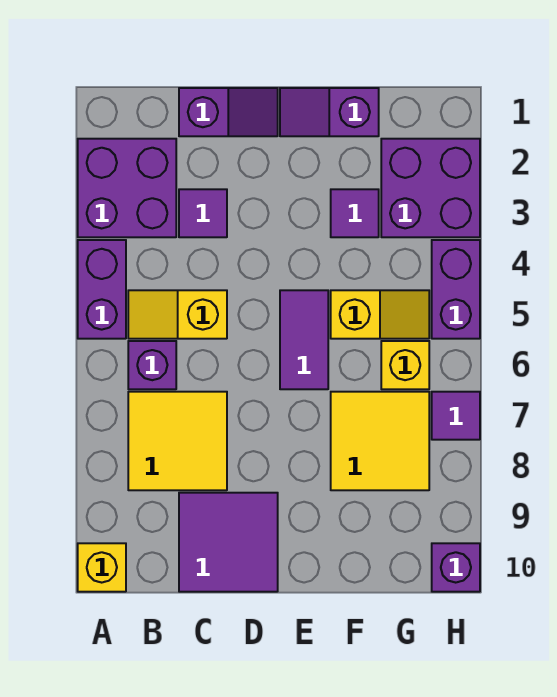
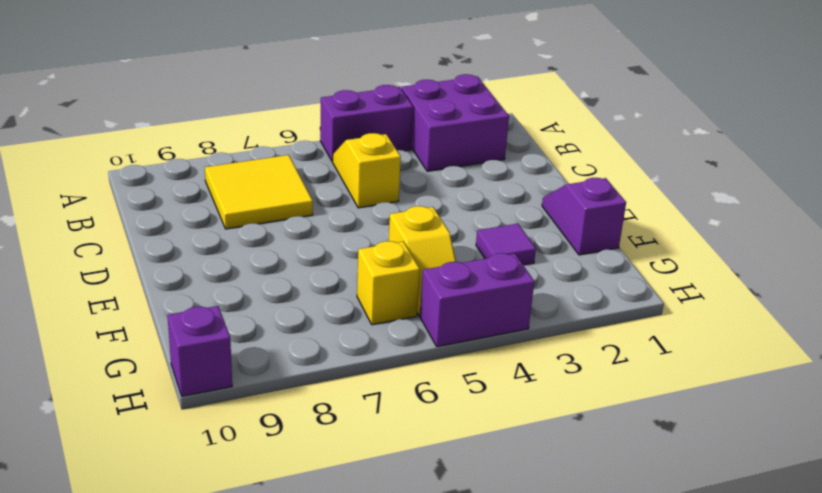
none -> yellow brick A10 level 1
none -> purple brick B6 level 1
none -> purple slope C1:D1 level 1 top C

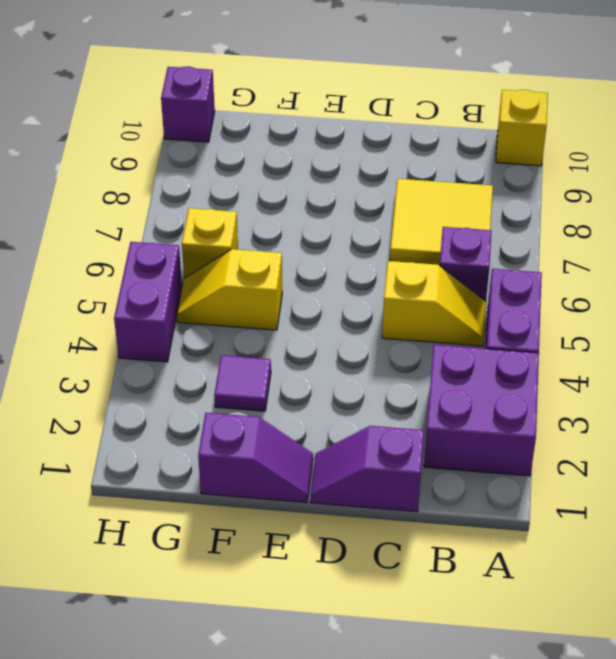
none -> purple tile C3 level 1
none -> purple tile C9:D10 level 1
none -> purple tile E5:E6 level 1

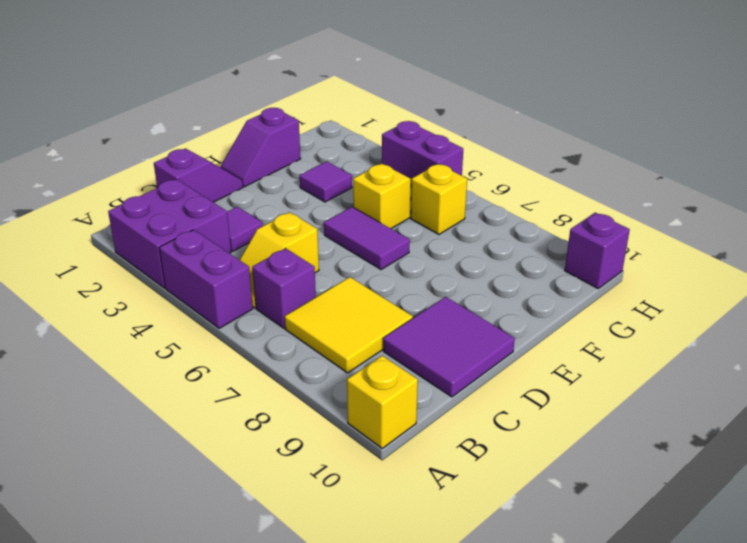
none -> yellow tile F7:G8 level 1
none -> purple brick G2:H3 level 1
none -> purple tile H7 level 1

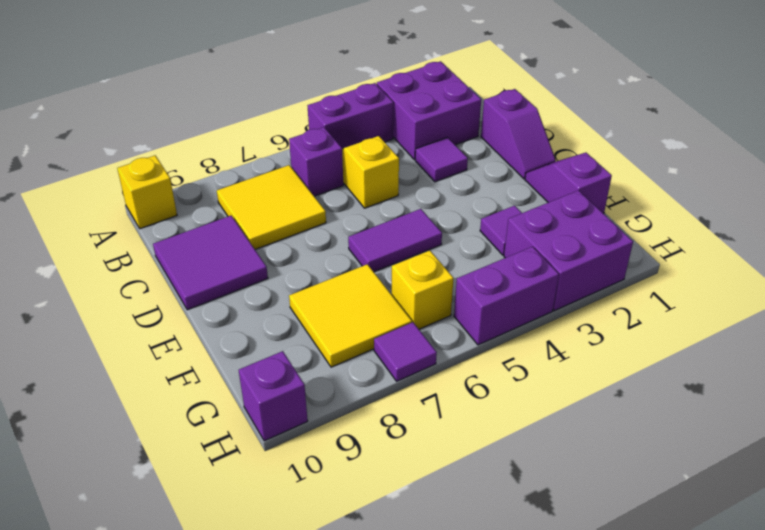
none -> yellow slope F5:G5 level 1 top F

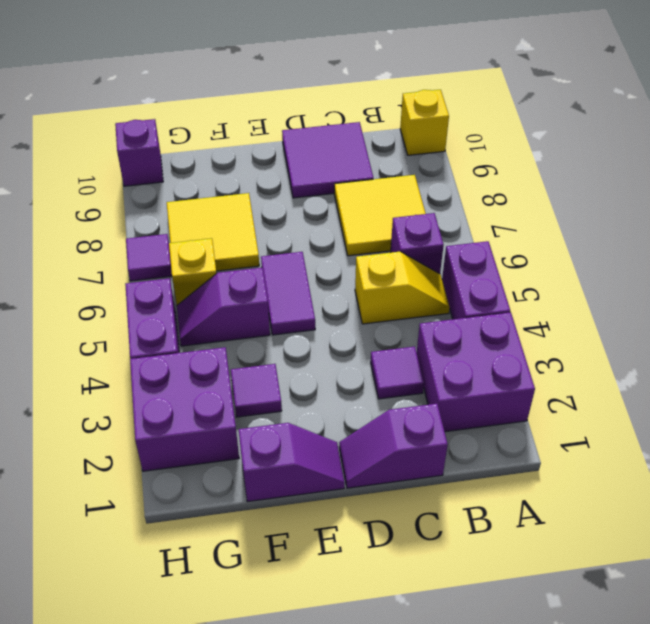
purple slope F5:G5 level 1 top F -> yellow slope F5:G5 level 1 top F

